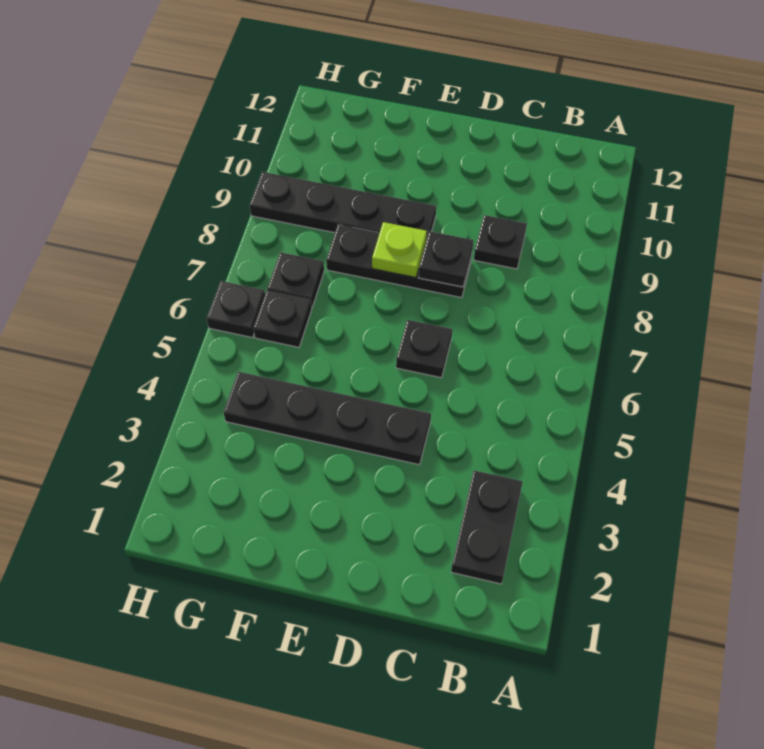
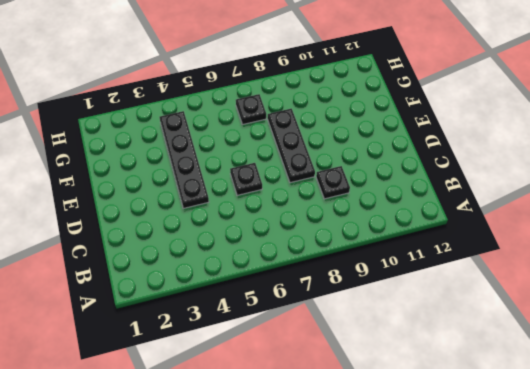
none -> black plate B2:B3 level 1
none -> black plate E9:H9 level 1

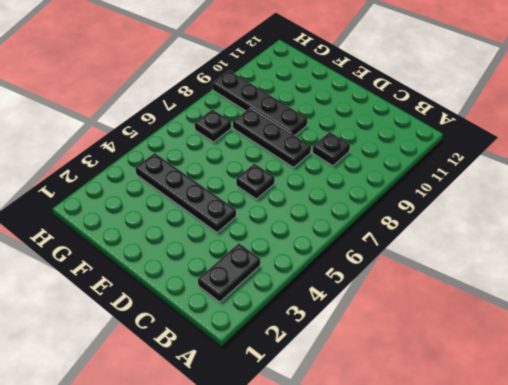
none -> black plate G6 level 1
none -> black plate H6 level 1

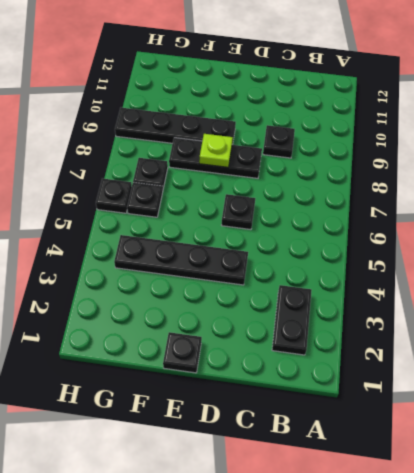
black plate E1 level 1 -> black plate D8 level 2

